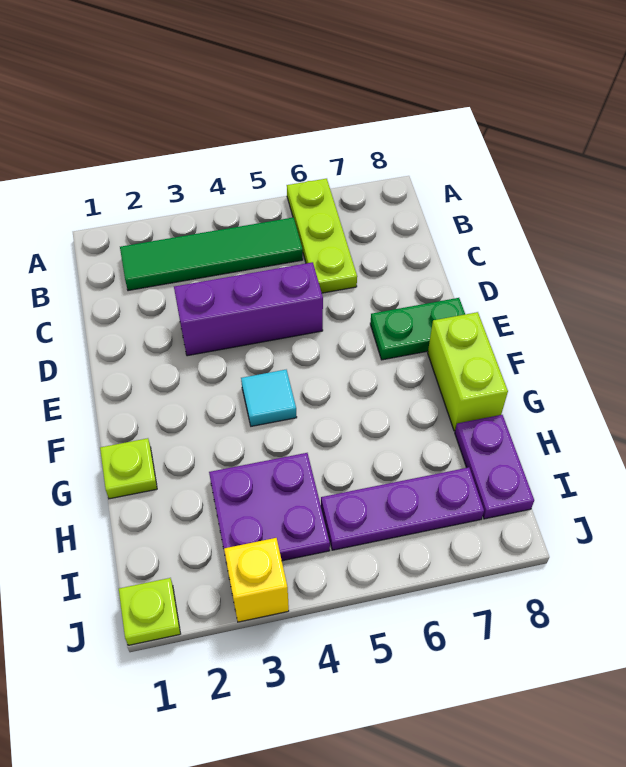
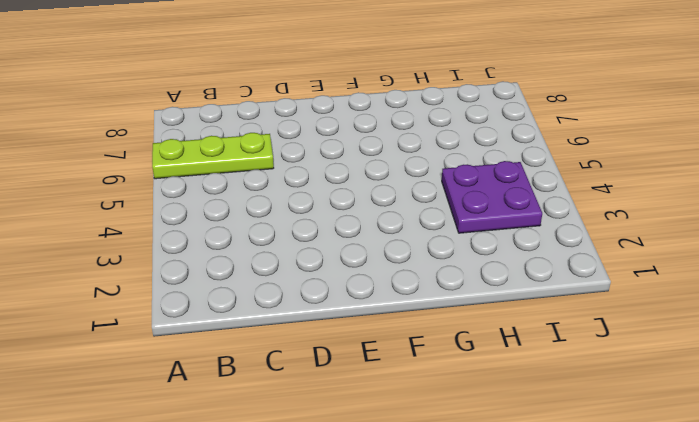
none -> green tile B2:B5 level 1
none -> purple brick D3:D5 level 1
none -> green plate E7:E8 level 1

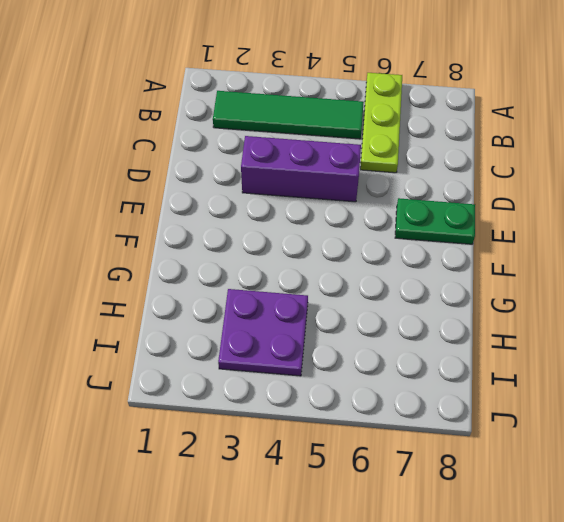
none -> cyan tile F4 level 1
none -> lime brick F8:G8 level 1
none -> lime plate G1 level 1

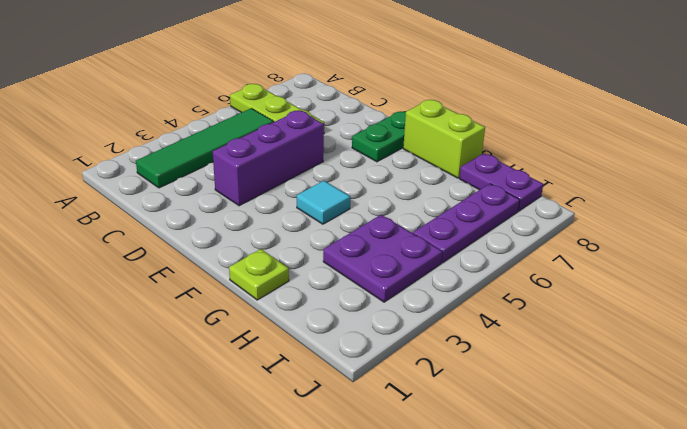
none -> lime plate J1 level 1
none -> yellow brick J3 level 1

